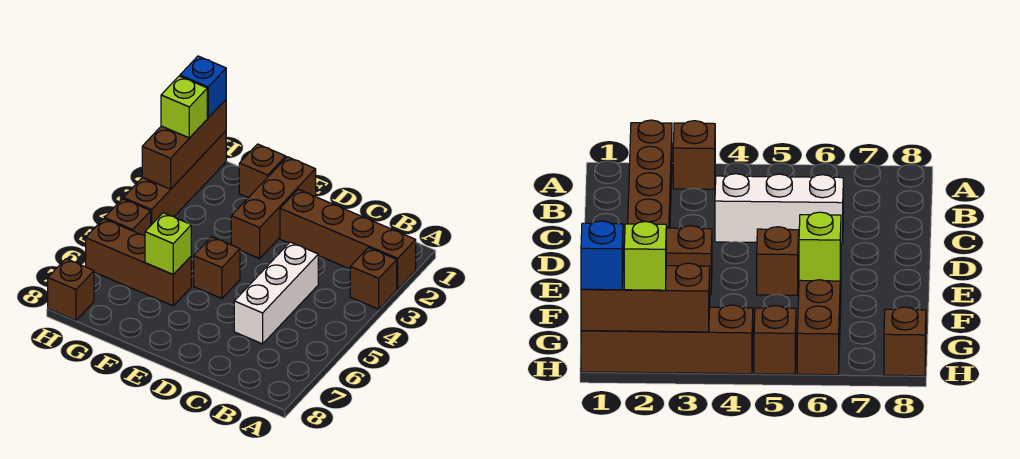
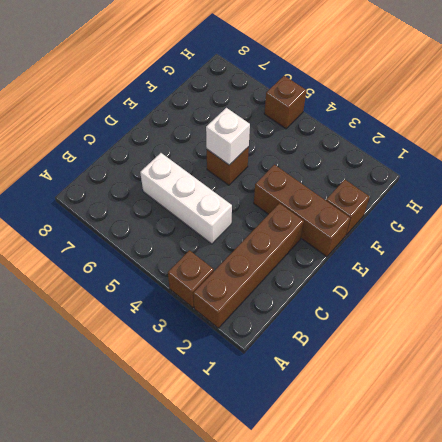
white brick E5 level 2 -> none
none -> brown brick F6:H6 level 1
none -> brown brick H1:H4 level 1
none -> brown brick H8 level 1

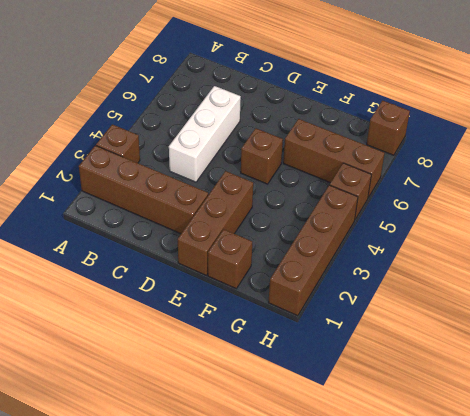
none -> lime brick F6 level 2
none -> brown brick H1:H3 level 2
none -> blue brick H1 level 3

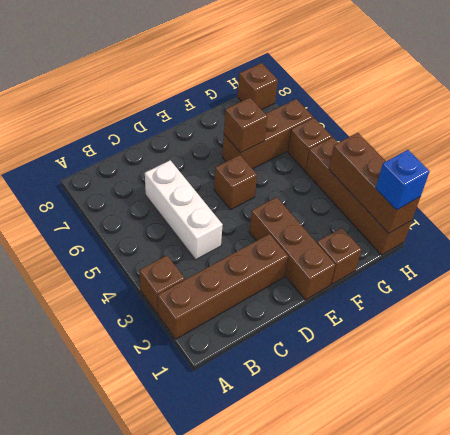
brown brick F6 level 2 -> lime brick F6 level 2
none -> lime brick H2 level 3

